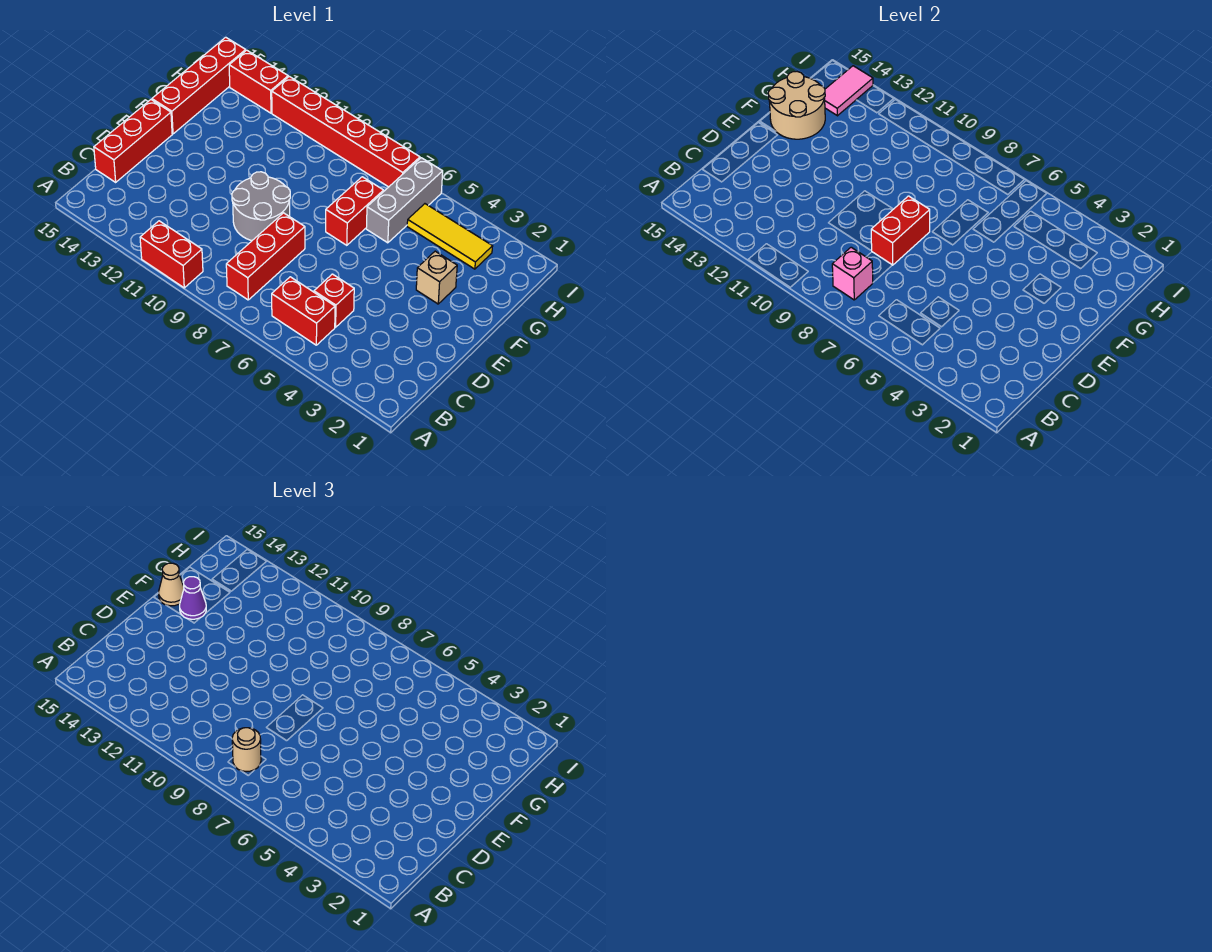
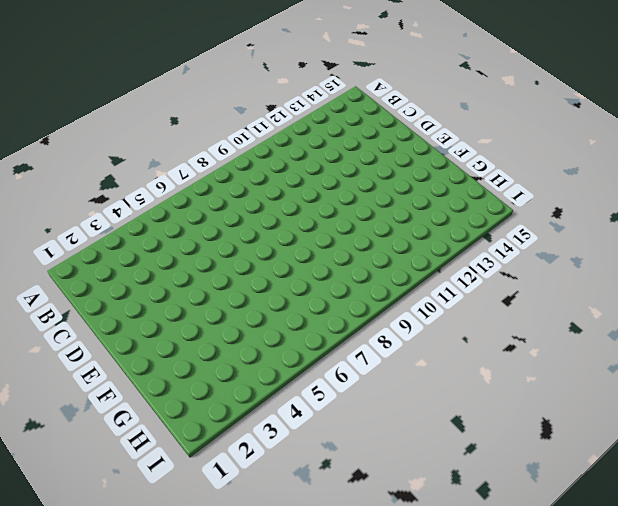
none -> red brick A10:A11 level 1
none -> red brick B5:B6 level 1
none -> red brick B8:D8 level 1

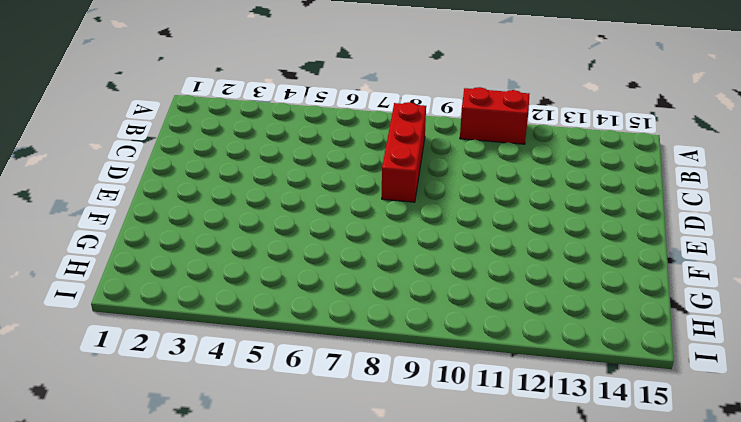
none -> red brick B5:B6 level 1
none -> red brick C5 level 1
none -> red brick C15:E15 level 1

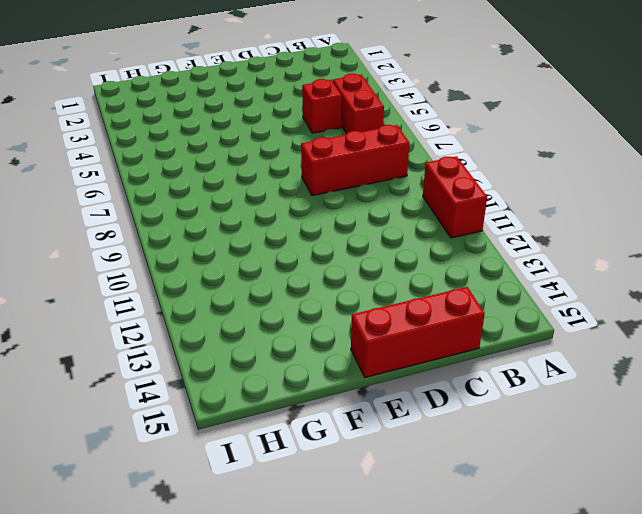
none -> grey round brick D9:E10 level 1
none -> tan brick F3 level 1
none -> red brick F7:G7 level 1

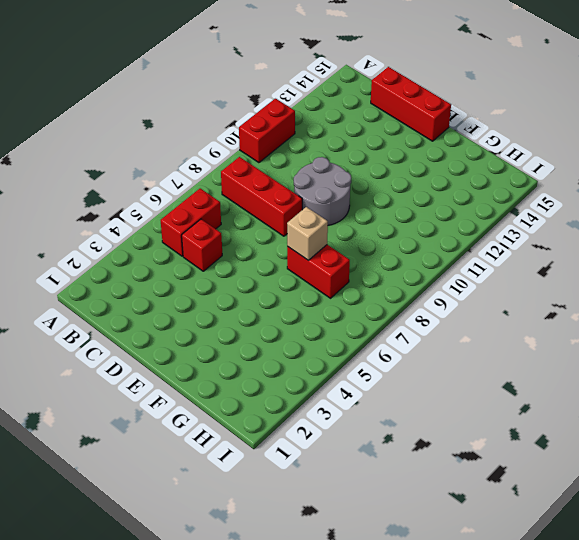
tan brick F7 level 2 -> tan brick F3 level 1
none -> red brick F15:I15 level 1
none -> grey brick G6:I6 level 1
none -> yellow tile H3:H5 level 1

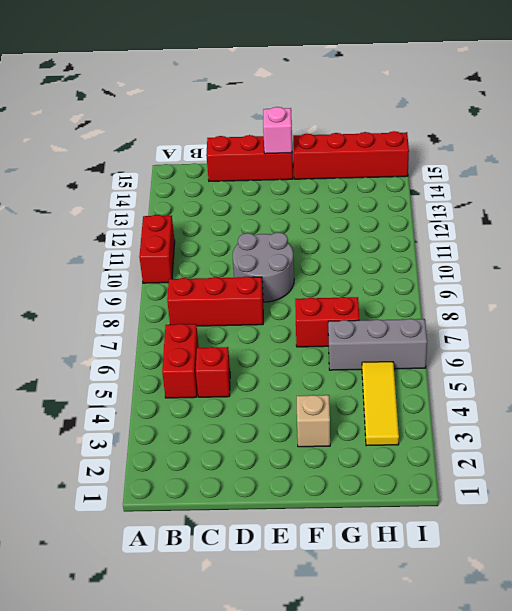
pink brick E15 level 2 -> pink brick B8 level 2
none -> red brick I7:I12 level 1
none -> red brick I13:I14 level 1
none -> red brick D8:E8 level 2

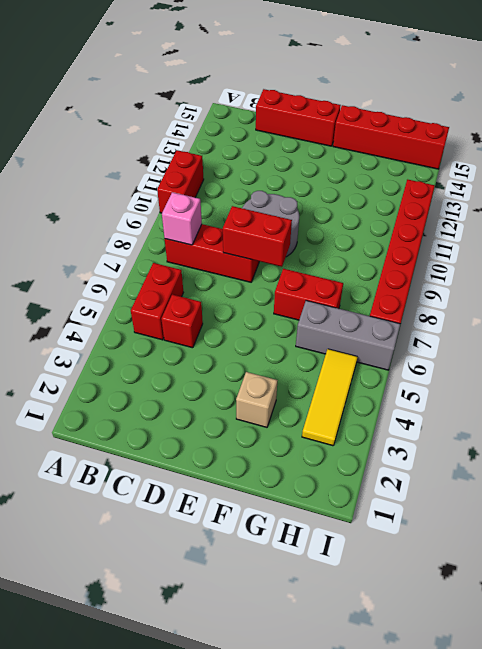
none -> red brick I13:I14 level 1
none -> tan round brick F14:G15 level 2
none -> pink tile H14:I14 level 2

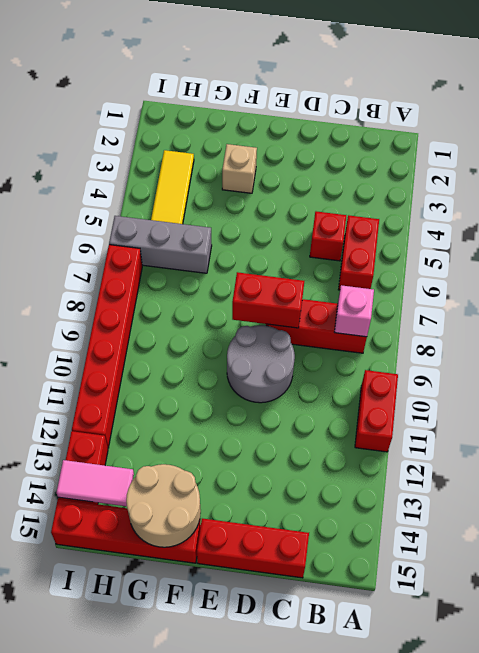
none -> red brick F7:G7 level 1
none -> tan round brick B8 level 3
none -> purple cone F14 level 3

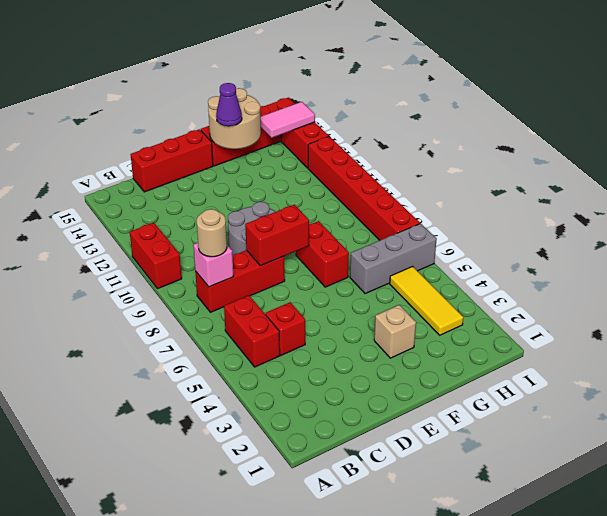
red brick F7:F8 level 1 -> red brick F7:G7 level 1
none -> tan cone F15 level 3

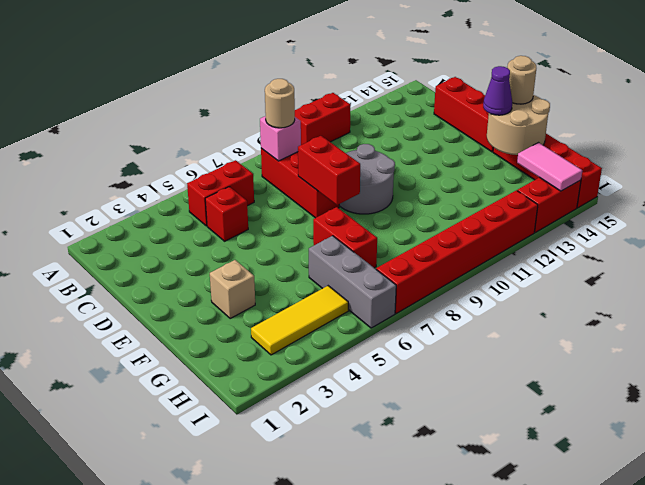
tan round brick F15 level 3 -> tan cone F15 level 3

